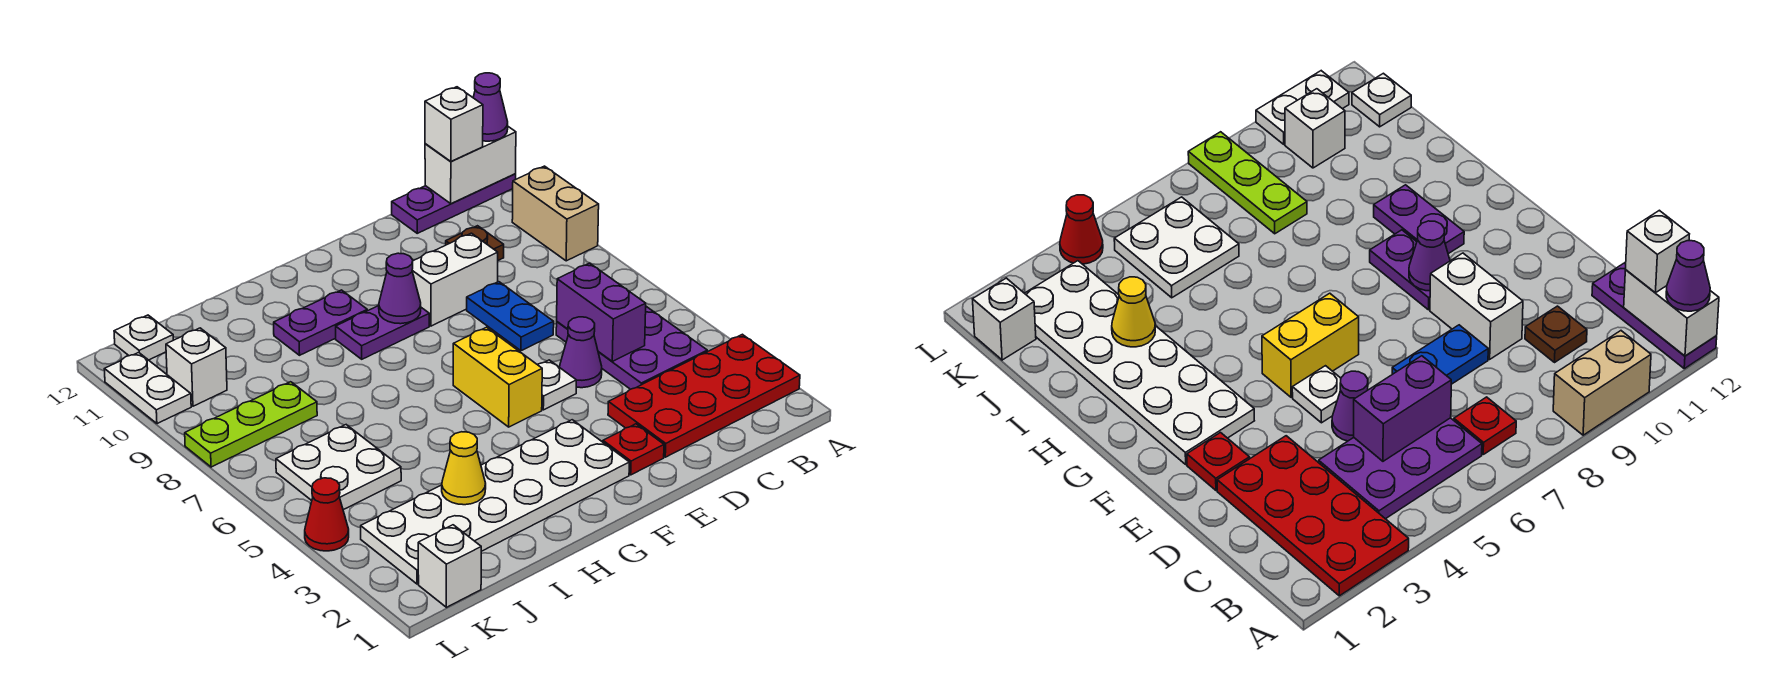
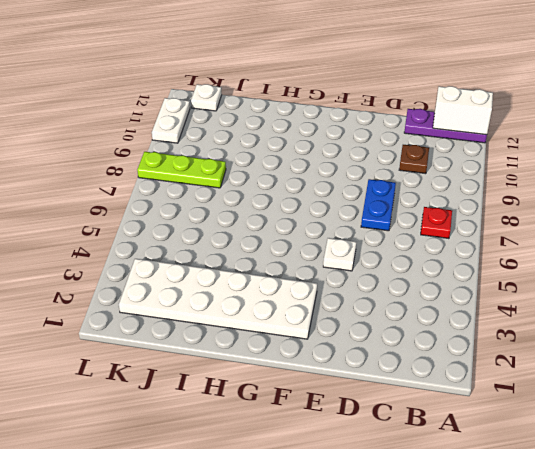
none -> red plate A2:D3 level 1
none -> tan brick A9:A10 level 1
none -> purple plate B4:C6 level 1

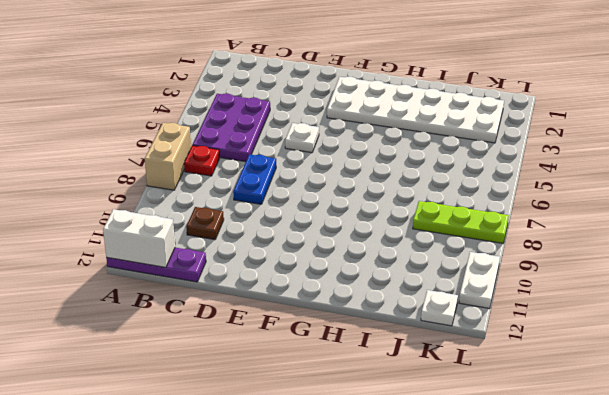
tan brick A7:A8 level 1 -> tan brick A9:A10 level 1
none -> red plate A2:D3 level 1
none -> purple cone D5 level 1
none -> white brick D9:E9 level 1

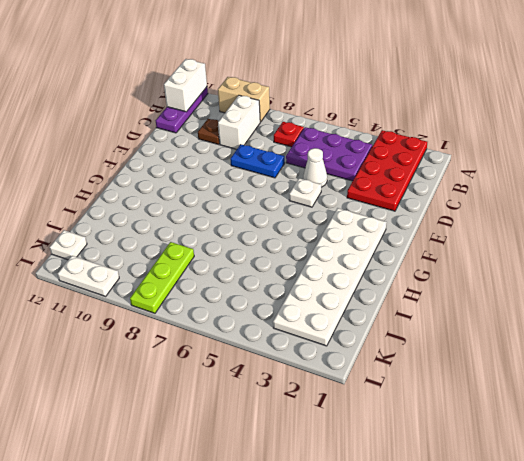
white brick B9:C9 level 1 -> white brick D9:E9 level 1
white cone D5 level 1 -> purple cone D5 level 1
none -> red plate E2 level 1
none -> yellow brick F5:F6 level 1
none -> purple plate F9:G9 level 1

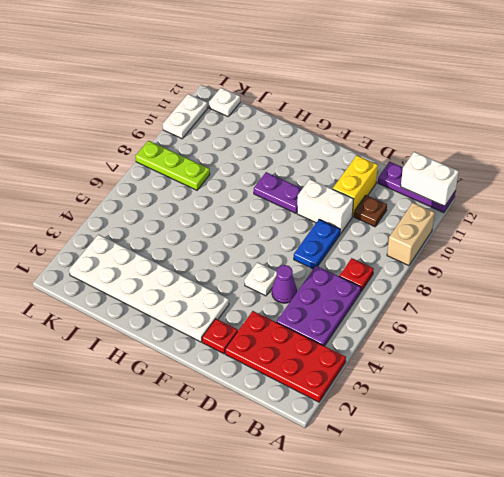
yellow brick D10:D11 level 1 -> yellow brick F5:F6 level 1
none -> purple plate G10:H10 level 1
none -> white plate J5:K6 level 1
none -> white brick K1 level 1

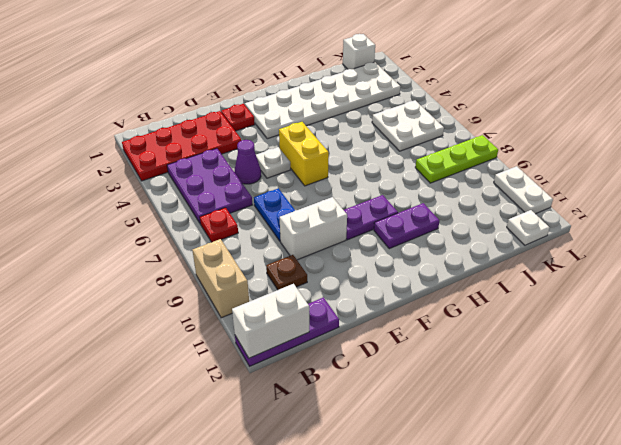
none -> white brick K10 level 1
none -> red cone L4 level 1
none -> purple brick C5:C6 level 2

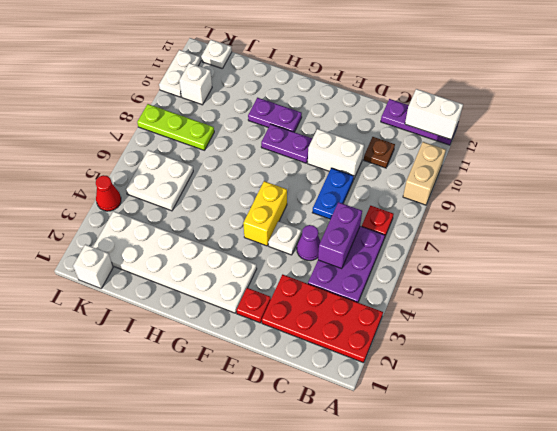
none -> purple cone F9 level 2
none -> yellow cone I3 level 2
none -> purple cone A12 level 3

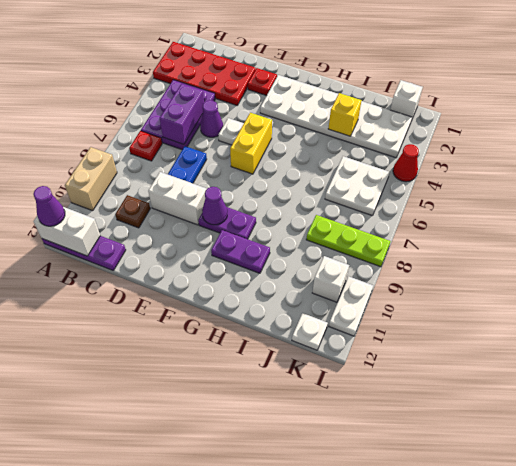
yellow brick I3 level 2 -> yellow cone I3 level 2
none -> white brick B12 level 3

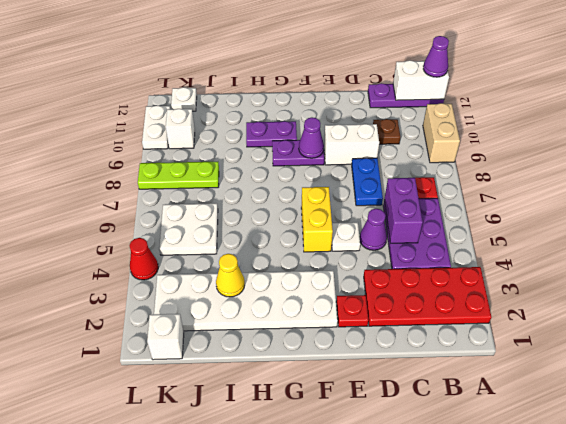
none -> white brick B12 level 3

